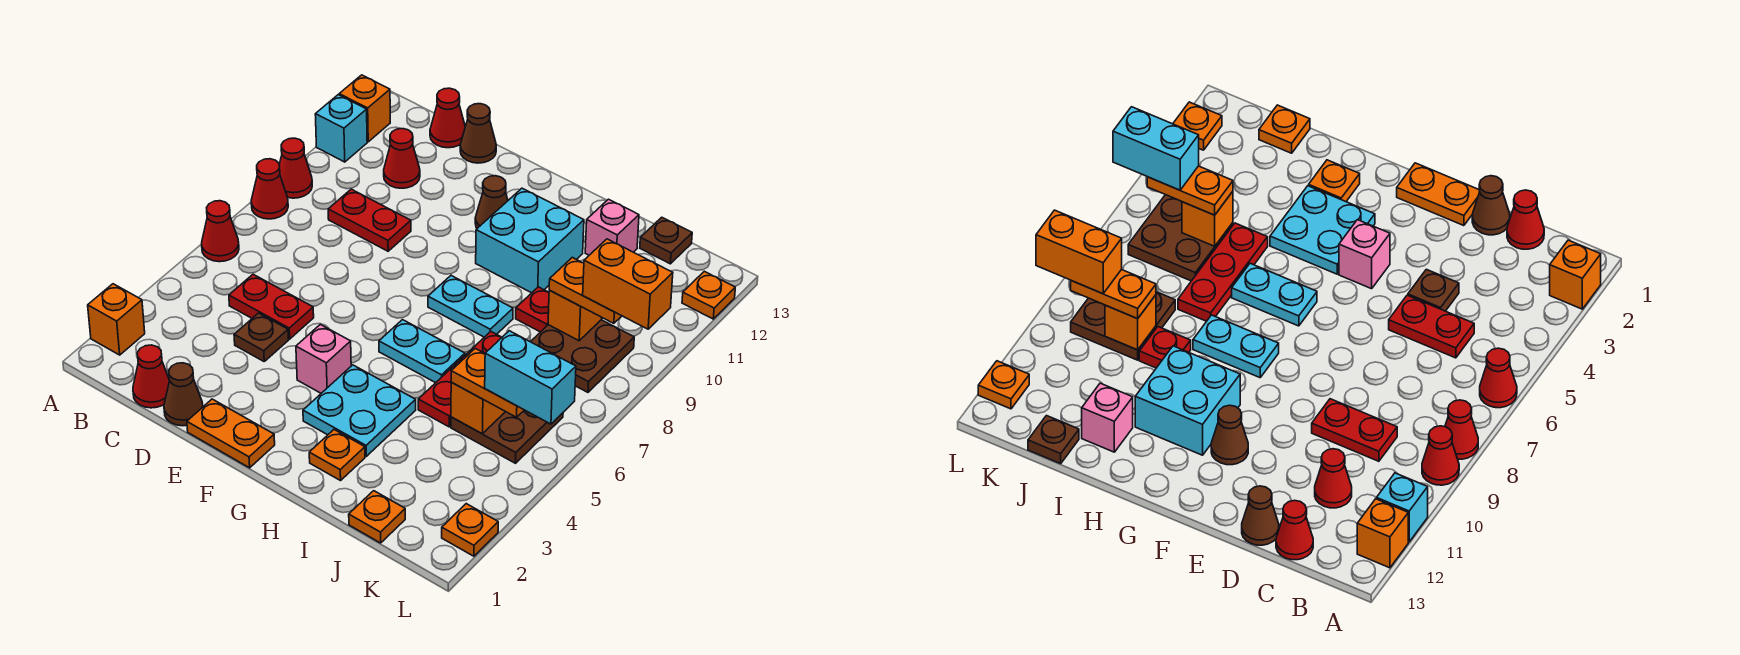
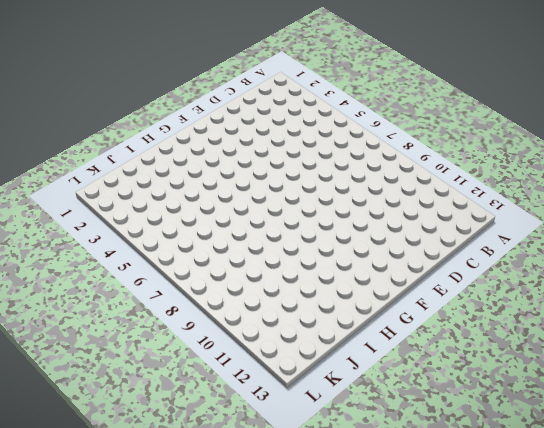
none -> orange brick A2 level 1
none -> red cone A6 level 1
none -> red cone A8 level 1
none -> red cone A9 level 1

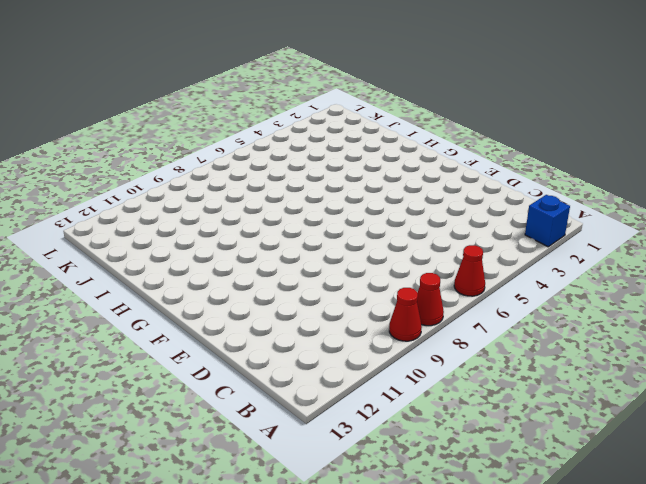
blue brick A2 level 1 -> orange brick A2 level 1
none -> cyan brick A11 level 1
none -> orange brick A12 level 1
none -> red cone C1 level 1
none -> red plate C5:D5 level 1

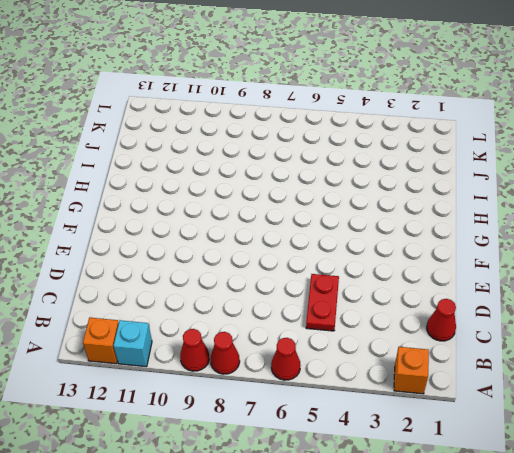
none -> red plate C9:D9 level 1
none -> red cone C11 level 1
none -> red cone C13 level 1
none -> brown cone D1 level 1

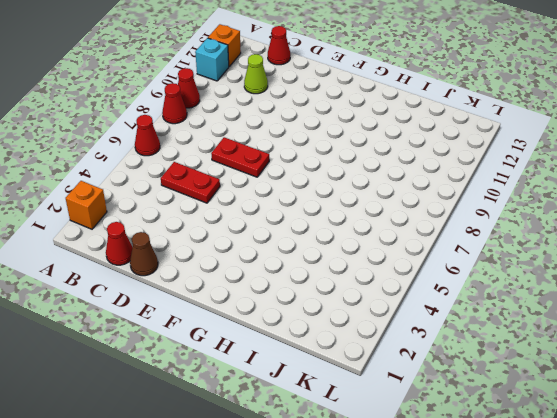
lime cone C11 level 1 -> red cone C11 level 1
red plate D7:E7 level 1 -> red plate C9:D9 level 1
none -> brown plate D4 level 1
none -> brown cone D13 level 1
none -> orange plate E1:F1 level 1
none -> pink brick F4 level 1

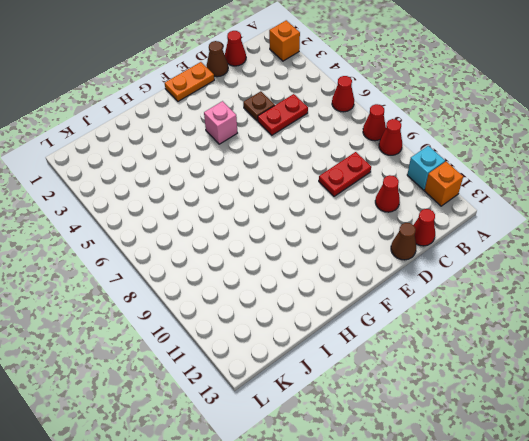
none -> brown cone F11 level 1
none -> cyan plate G3:H4 level 1
none -> cyan plate G6:H6 level 1
none -> cyan plate G8:H8 level 1

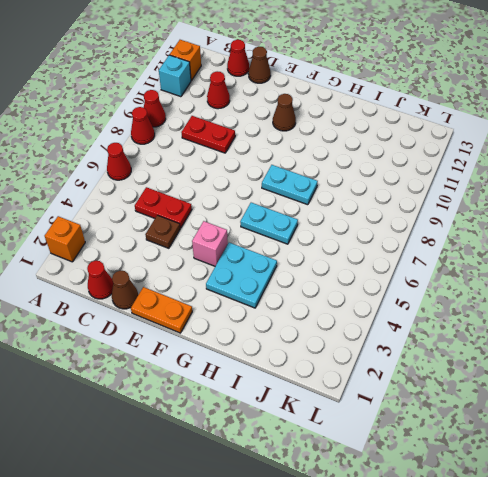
none -> cyan brick G10:H11 level 1
none -> orange plate H2 level 1
none -> red plate I5:I7 level 1
none -> red plate I9 level 1

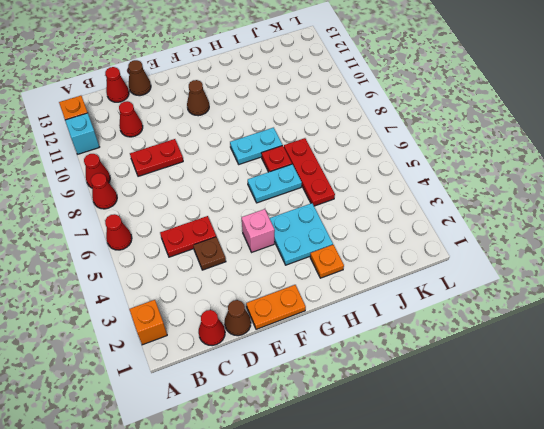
red plate H7 level 1 -> red plate I9 level 1
none -> cyan brick G10:H11 level 1
none -> pink brick I12 level 1
none -> orange plate J1 level 1
none -> brown plate J5:K6 level 1

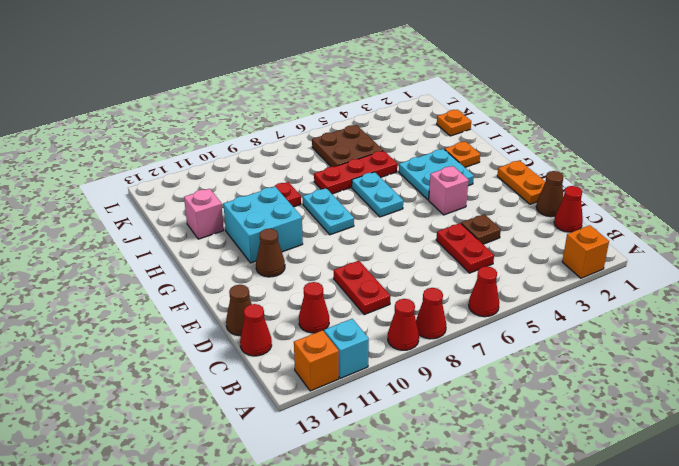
none -> brown plate J8:K9 level 1
none -> brown plate J13 level 1
none -> orange plate L2 level 1
none -> orange plate L12 level 1

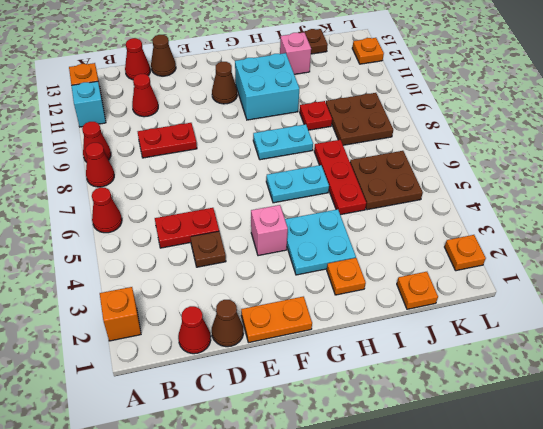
none -> orange brick J5 level 2
none -> orange brick J9 level 2
none -> orange plate J5:K5 level 3
none -> orange plate J9:K9 level 3

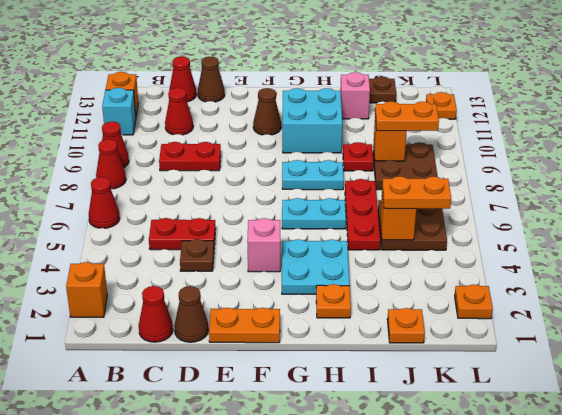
none -> cyan brick K5:L5 level 4
none -> orange brick K9:L9 level 4

